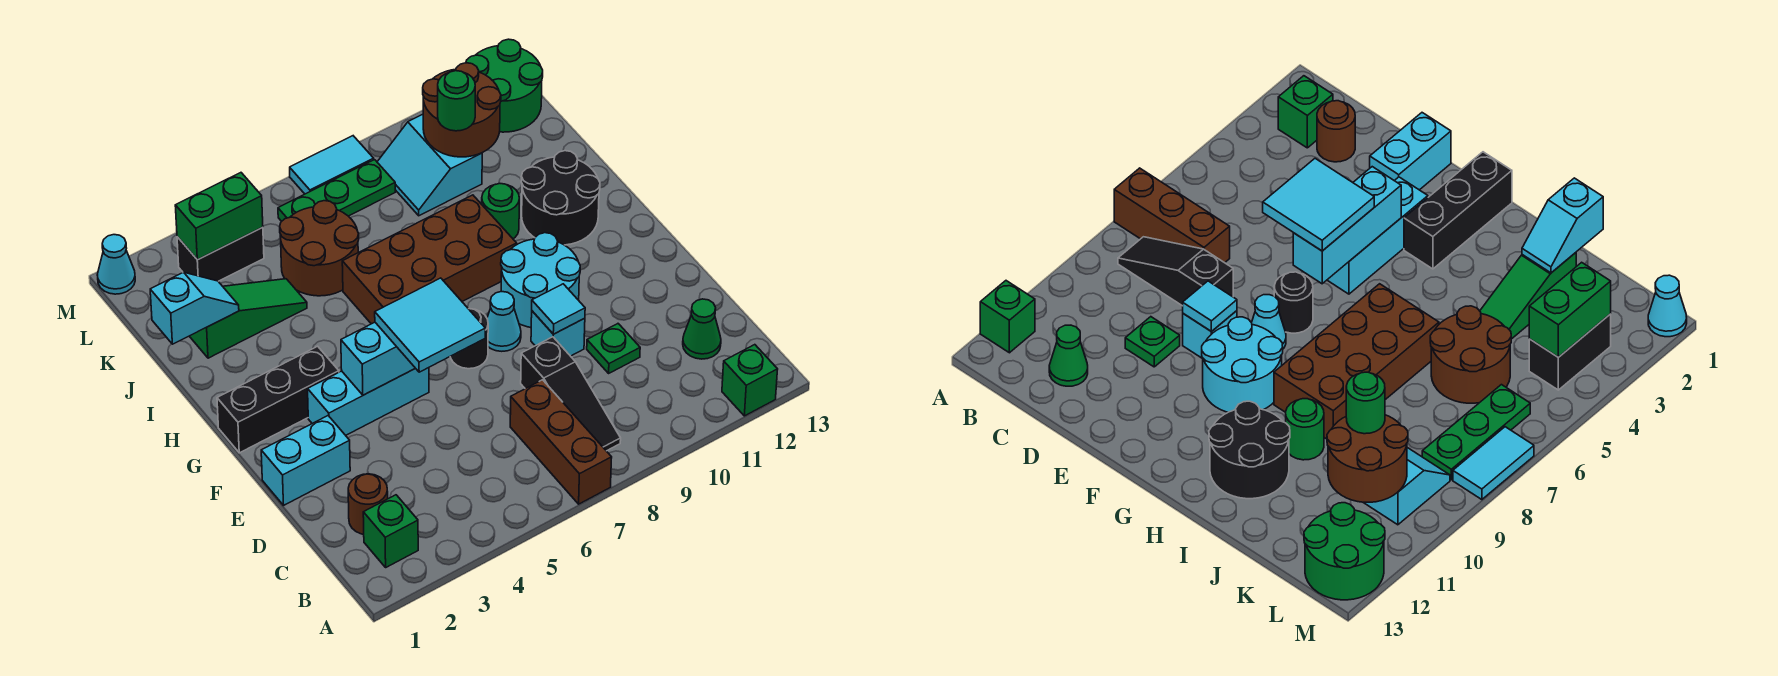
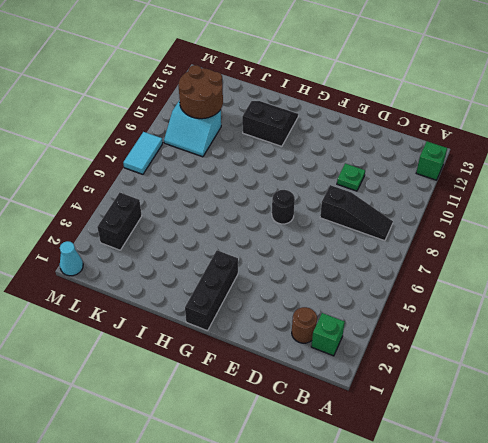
black slope H11:I12 level 1 top 11 -> black round brick H11:I12 level 1
none -> brown brick A7:C7 level 1
none -> green cone C12 level 1
none -> cyan brick E1:E2 level 1
none -> cyan brick E9 level 1

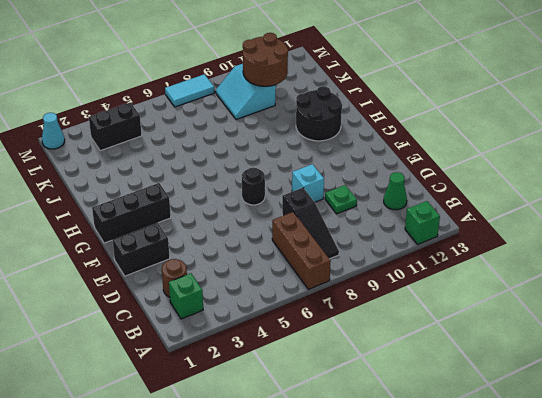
black brick E1:E2 level 1 -> cyan brick E1:E2 level 1
none -> cyan brick F3:F5 level 1
none -> cyan cone F8 level 1
none -> cyan round brick F9:G10 level 1
none -> brown brick H6:I9 level 1

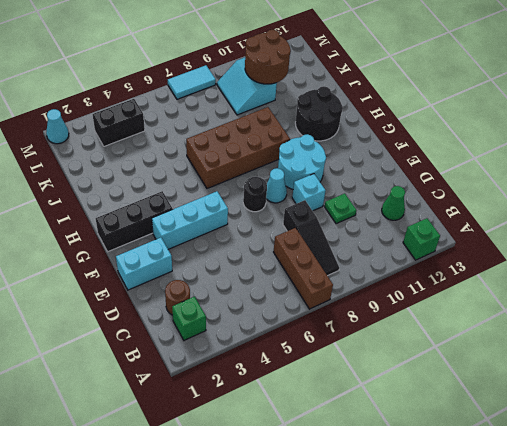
none -> green round brick I10 level 1
none -> green slope J2:J4 level 1 top 2
none -> brown round brick J5:K6 level 1
none -> green plate L6:L8 level 1

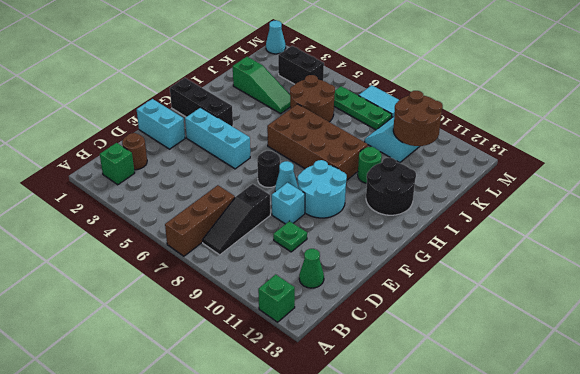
none -> green round brick L12:M13 level 1
none -> cyan tile E9 level 2
none -> cyan brick F4:F6 level 2
none -> cyan slope J1:J2 level 2 top 1

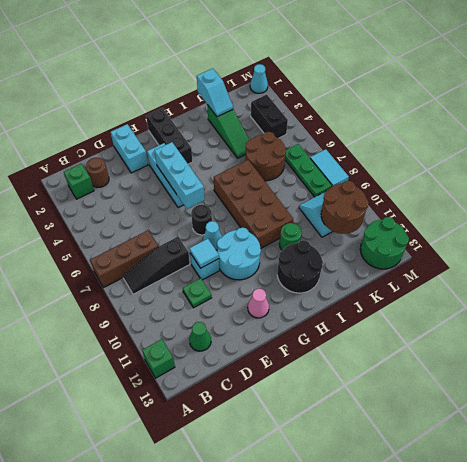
pink cone F12 level 1 -> none
none -> green brick L3:L4 level 2
none -> cyan tile E5:F6 level 3
none -> green round brick K10 level 3

